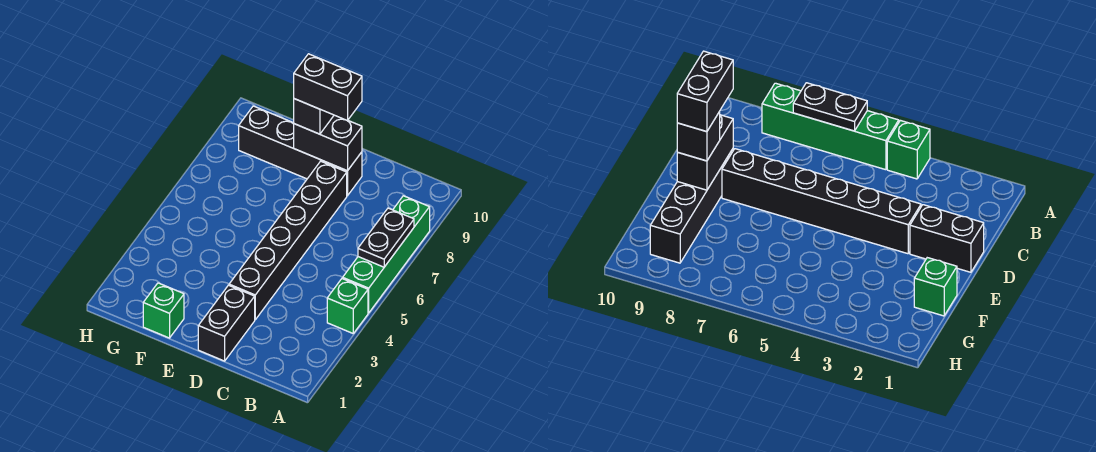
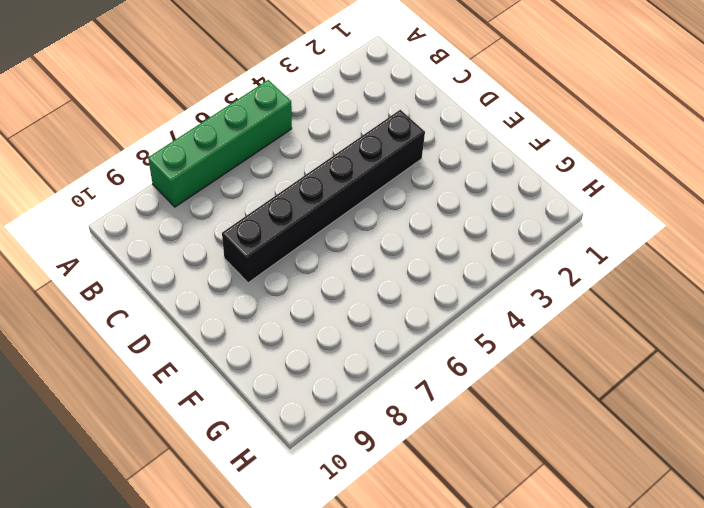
none -> green brick A4 level 1
none -> black brick D1:D2 level 1

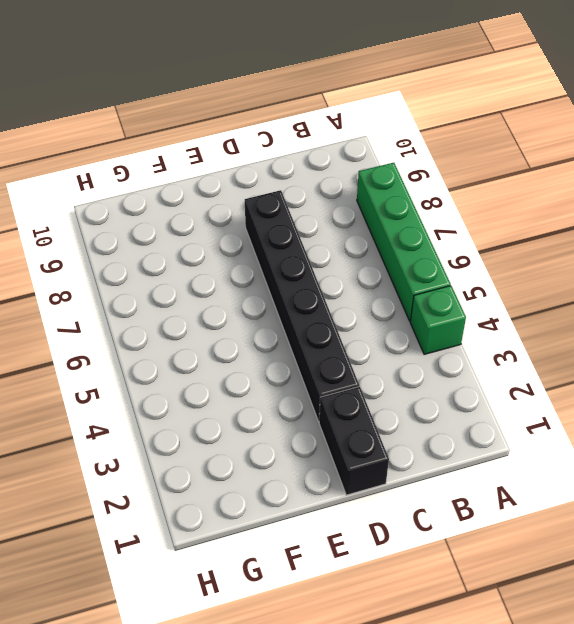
none -> black brick D9:G9 level 1
none -> green brick F1 level 1

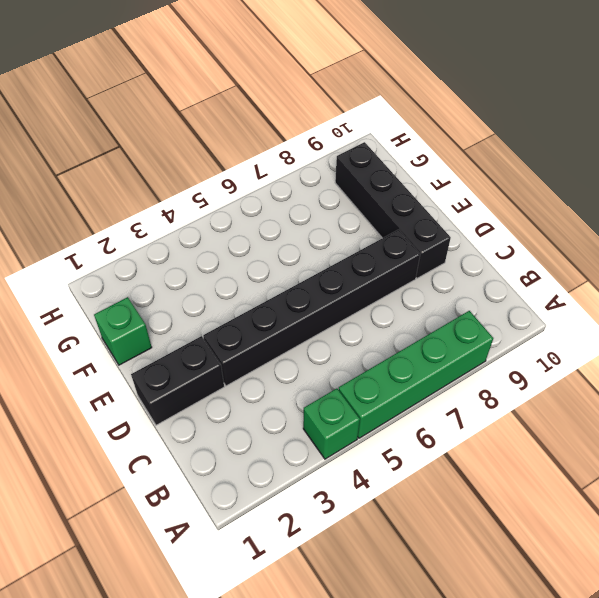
none -> black plate A6:A7 level 2
none -> black brick D9:E9 level 2

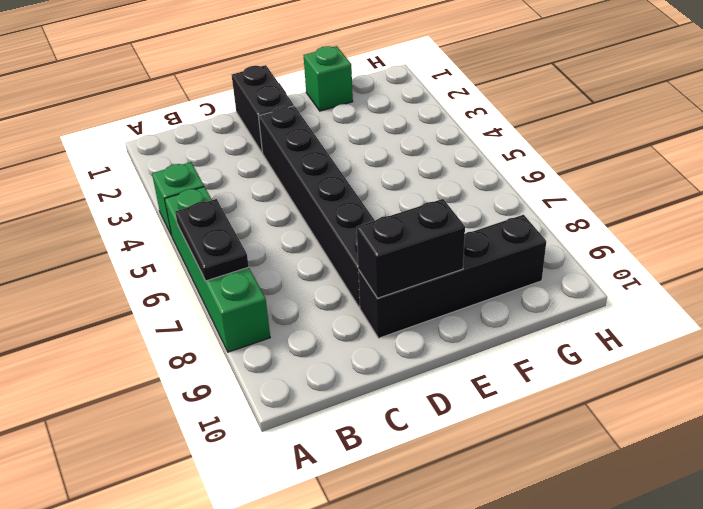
none -> black brick E9 level 3
none -> black brick D9:E9 level 4

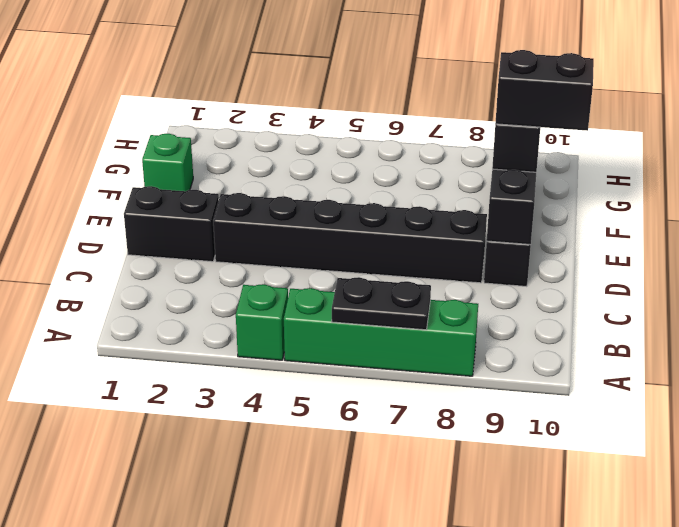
black brick E9:E10 level 4 -> black brick D9:E9 level 4

